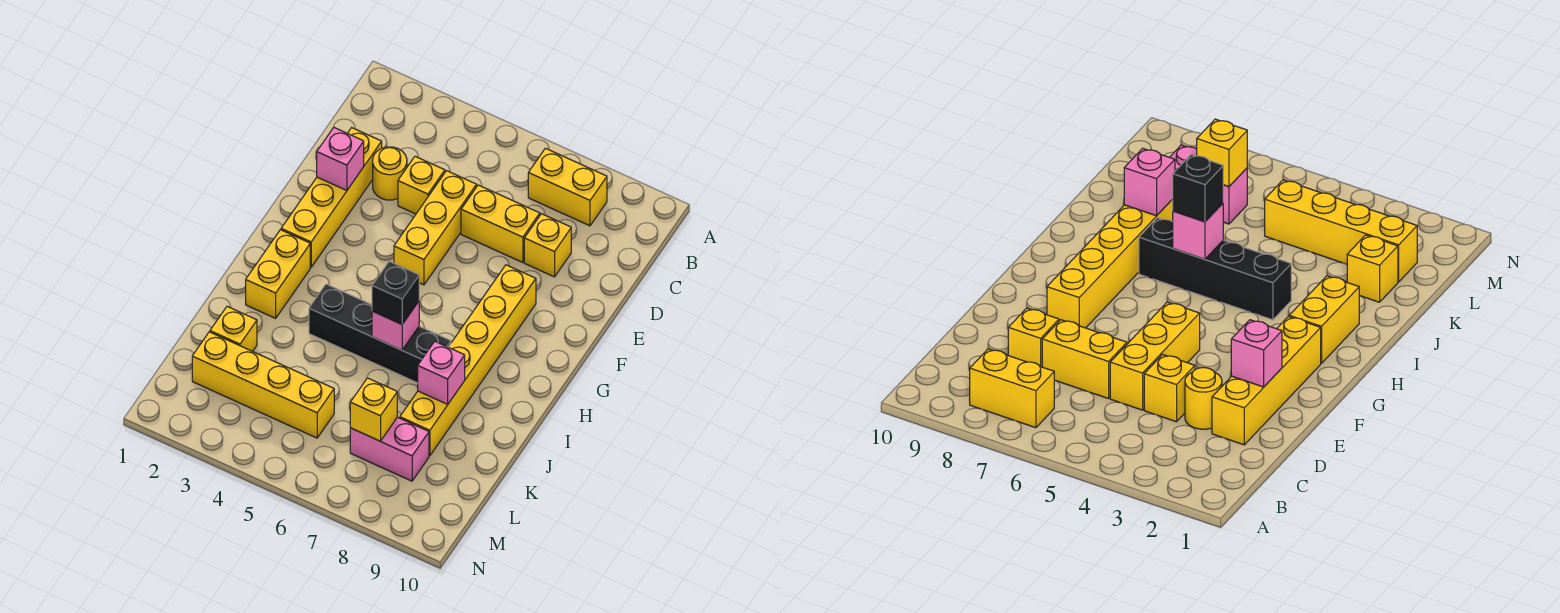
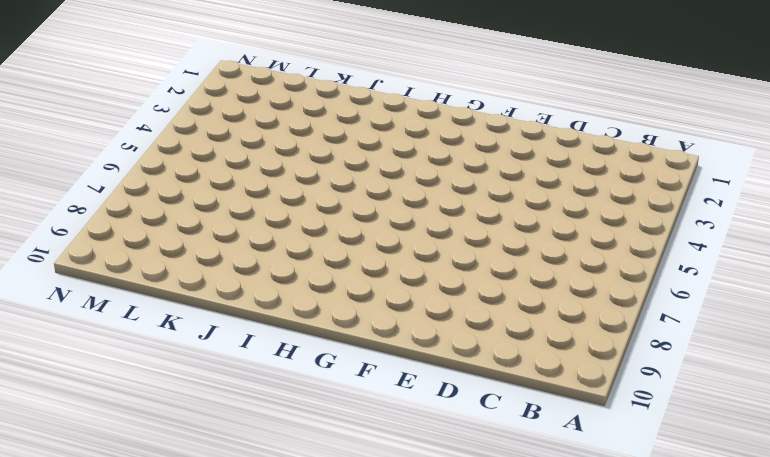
none -> yellow brick B7:B8 level 1
none -> yellow brick D2:G2 level 1
none -> yellow round brick D3 level 1

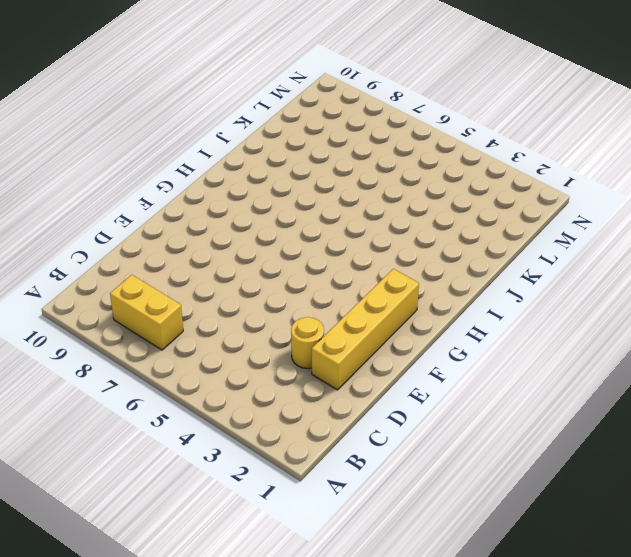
none -> yellow brick D4 level 1
none -> yellow brick D5:F5 level 1
none -> yellow brick D6:D7 level 1

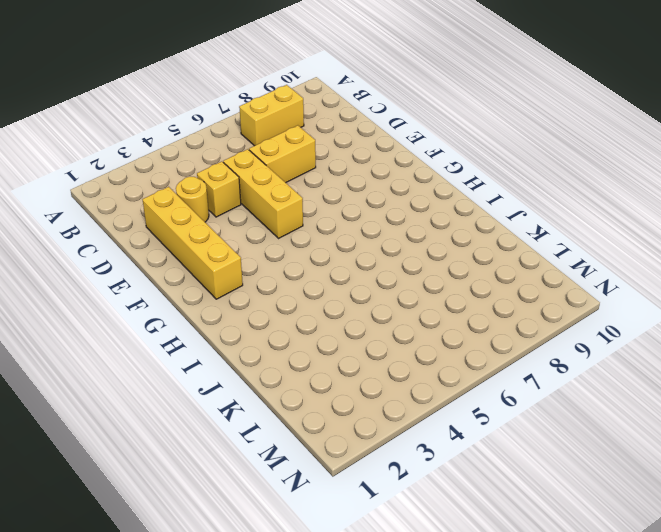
none -> yellow brick D8 level 1
none -> yellow brick F8:K8 level 1
none -> yellow brick H2:I2 level 1

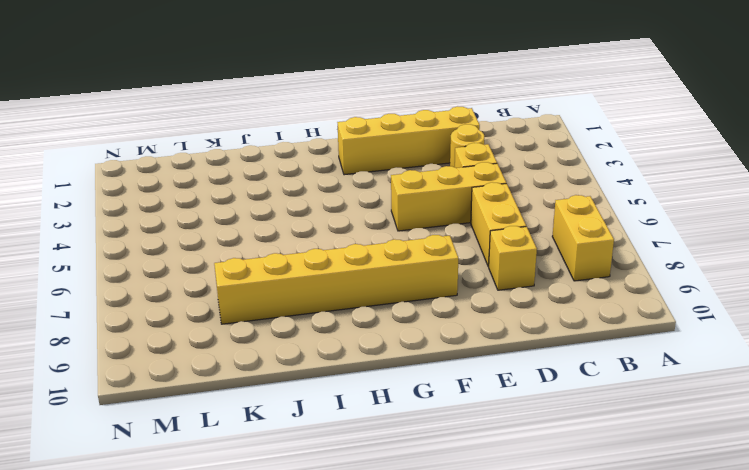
none -> yellow brick H2:I2 level 1
none -> black brick I4:I7 level 1
none -> yellow brick K2 level 1

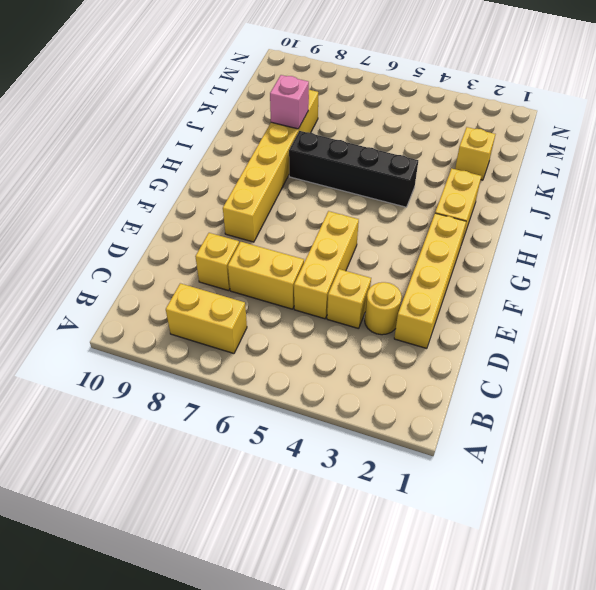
none -> yellow brick L2:L5 level 1
none -> pink brick L7:L8 level 1
none -> pink brick E2 level 2

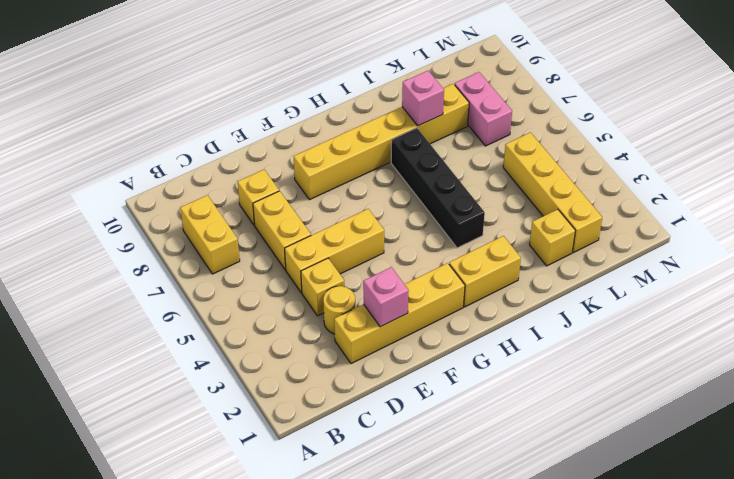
none -> pink brick I6 level 2
none -> yellow brick L7 level 2
none -> black brick I6 level 3

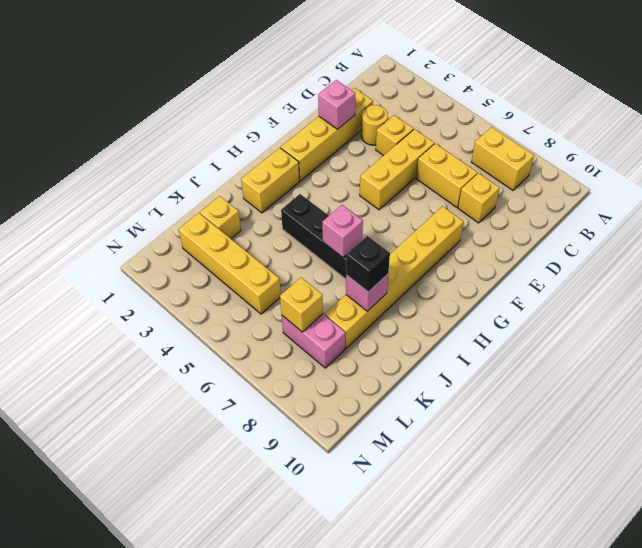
black brick J8 level 3 -> black brick I6 level 3

